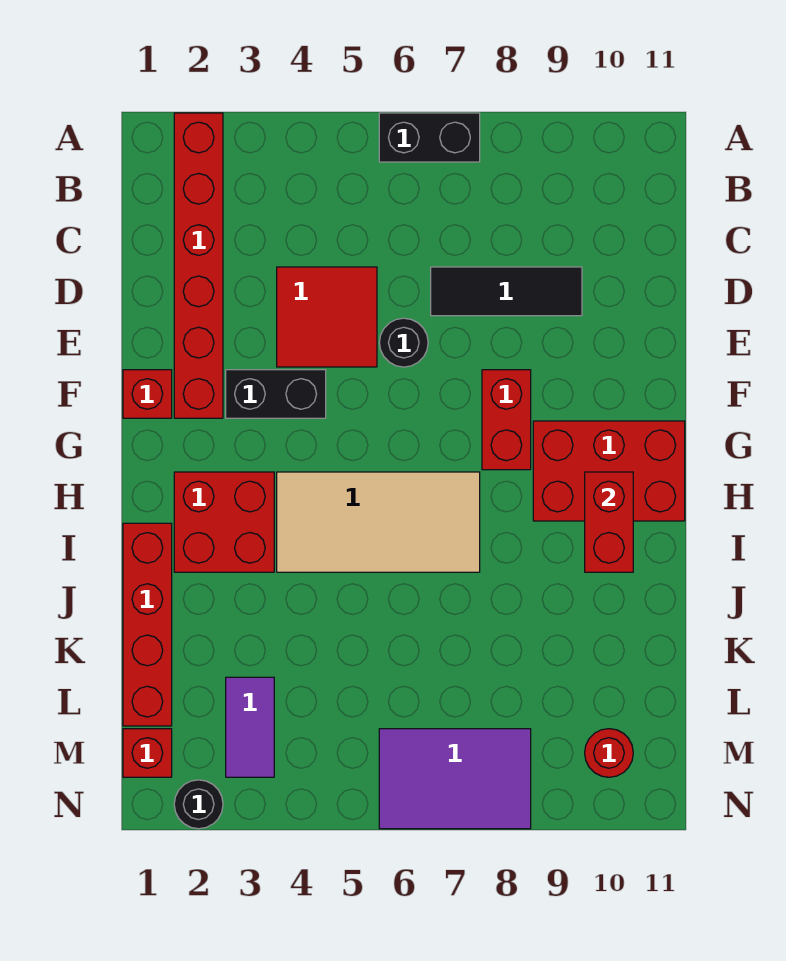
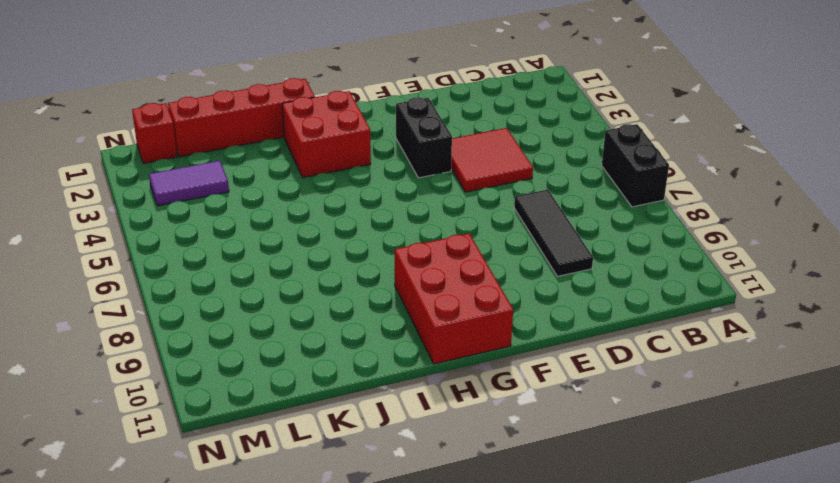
none -> red brick A2:F2 level 1
none -> black round brick E6 level 1
none -> red brick F1 level 1

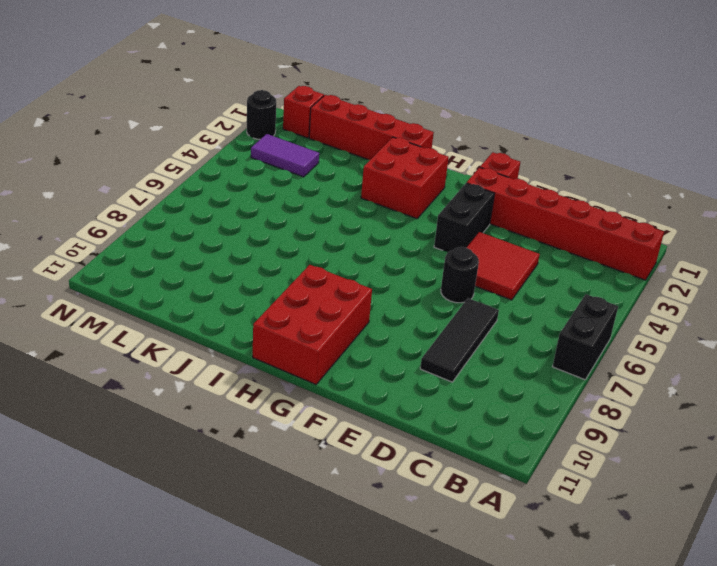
none -> red brick F8:G8 level 1
none -> tan tile H4:I7 level 1
none -> purple tile M6:N8 level 1

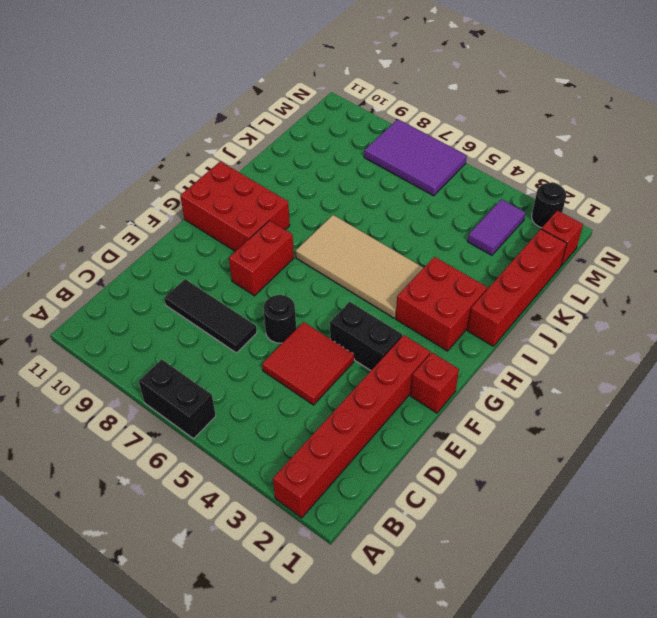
none -> red round brick M10 level 1
none -> red brick H10:I10 level 2

